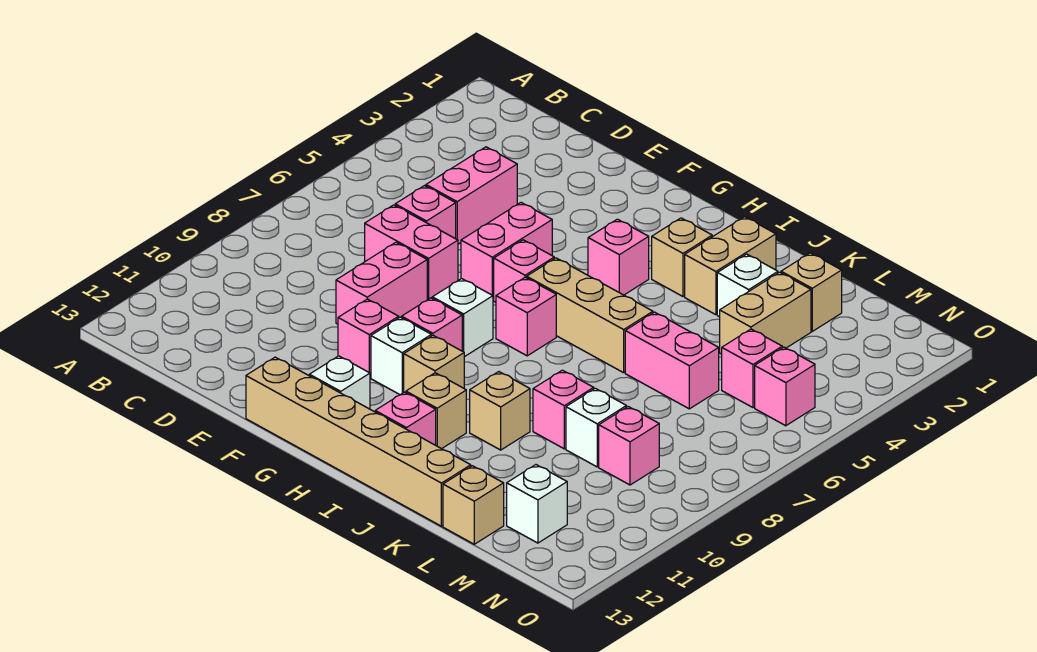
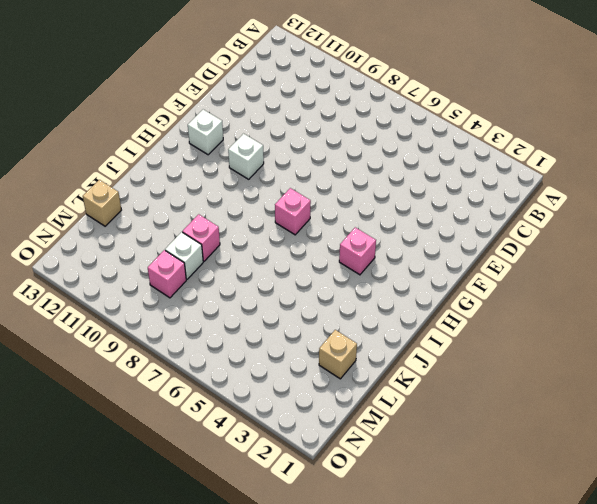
none -> pink brick D4:D5 level 1
none -> pink brick D6 level 1
none -> pink brick D7:E7 level 1
none -> pink brick E8:E9 level 1

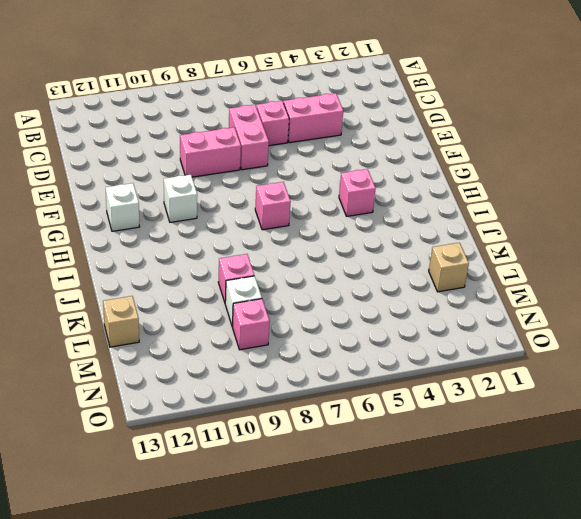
none -> pink brick F5:F6 level 1
none -> pink brick F10 level 1
none -> tan brick F13:K13 level 1
none -> pink brick G6 level 1

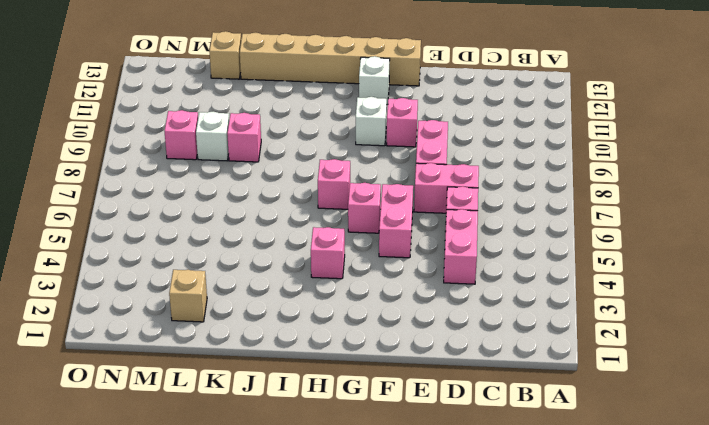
none -> white brick G8 level 1
none -> pink brick G9 level 1
none -> tan brick H6:J6 level 1
none -> tan brick H10 level 1

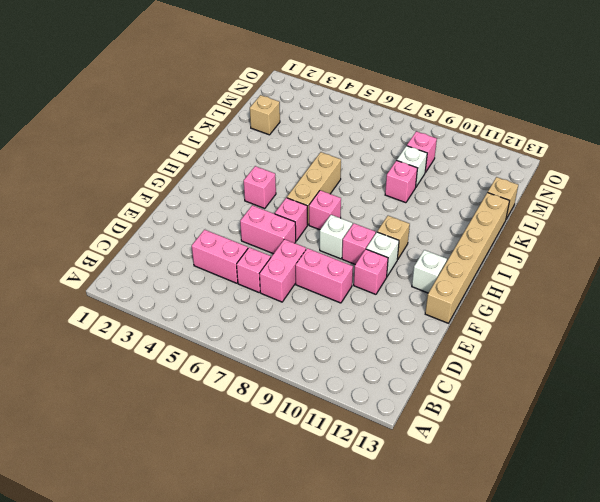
none -> tan brick I3 level 1
none -> tan brick I11 level 1
none -> pink brick I12 level 1
none -> tan brick J2:J3 level 1

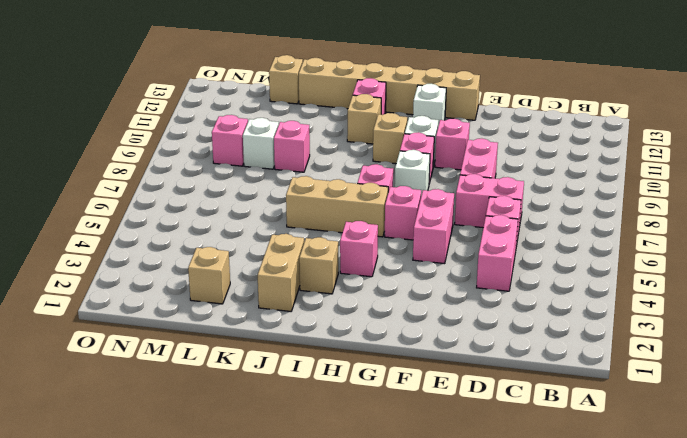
none -> tan brick J10 level 1
none -> white brick K3 level 1
none -> pink brick K6:L6 level 1
none -> tan brick L3:L4 level 1

